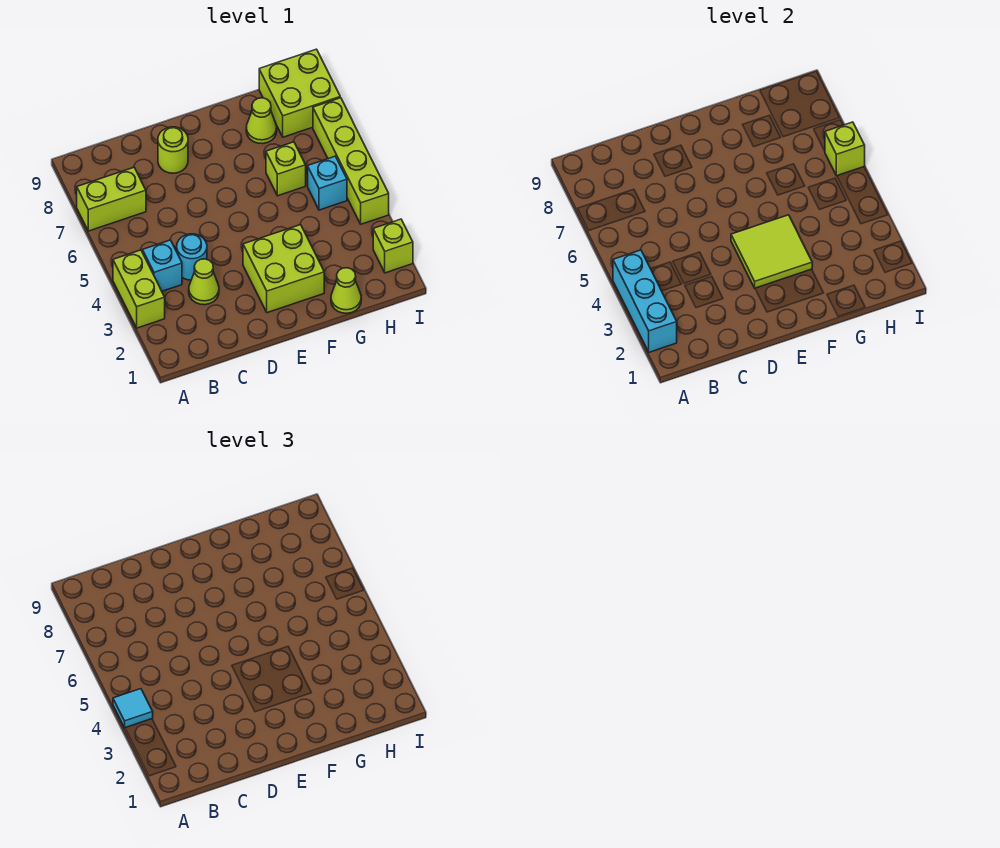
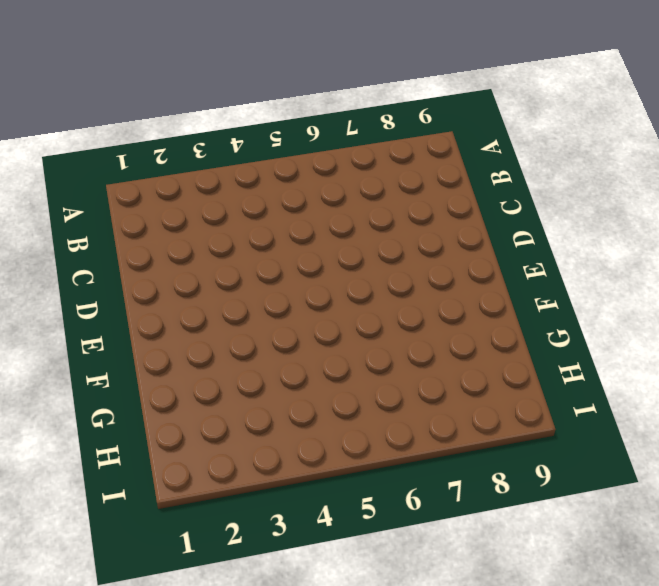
none -> lime brick A3:A4 level 1
none -> lime brick A7:B7 level 1
none -> cyan brick B4 level 1

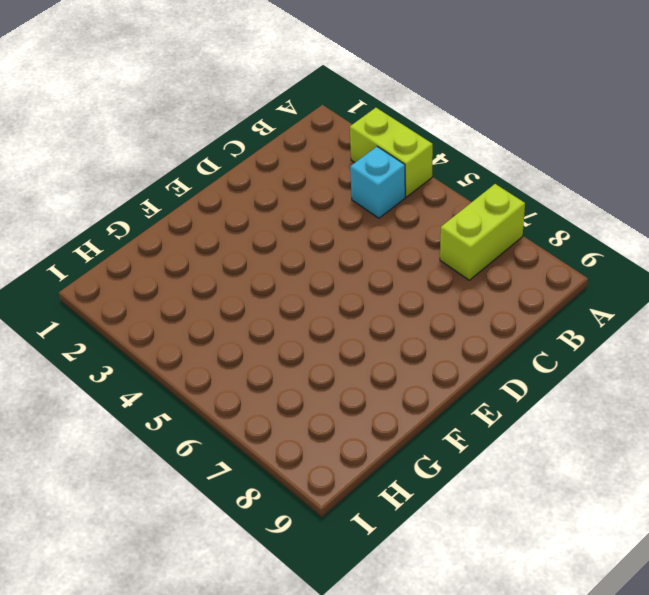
none -> lime cone C3 level 1
none -> cyan round brick C4 level 1
none -> lime round brick D8 level 1

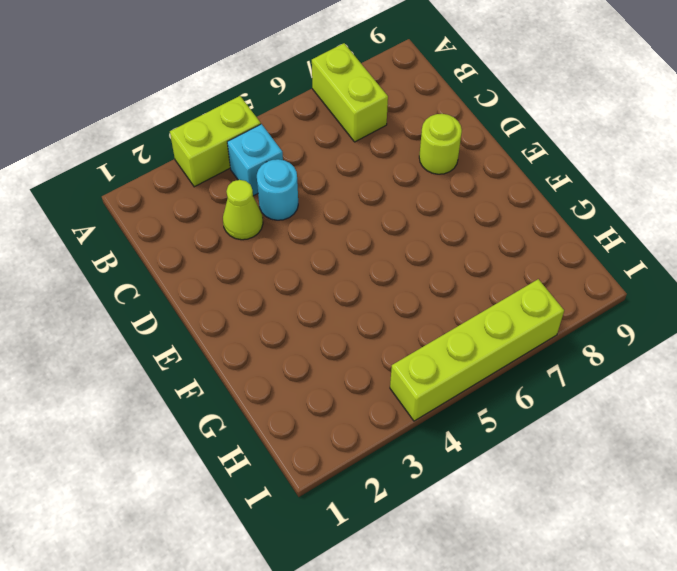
none -> lime brick E2:F3 level 1
none -> lime cone G1 level 1
none -> lime brick G6 level 1

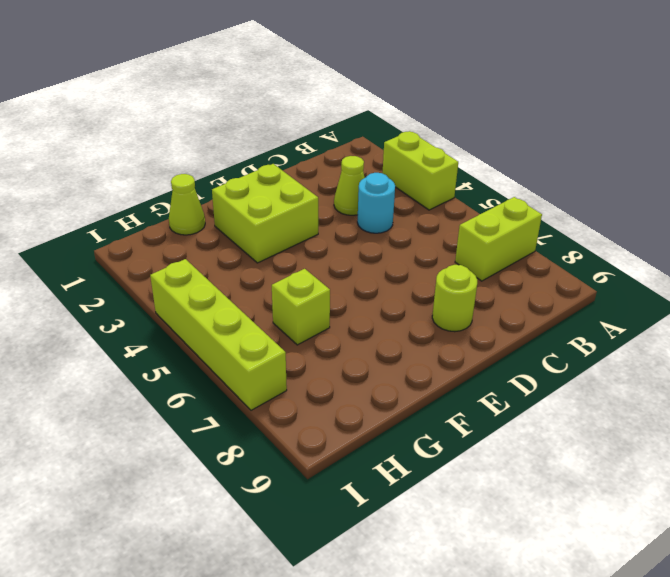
none -> cyan brick B4 level 1
none -> lime cone G8 level 1
none -> cyan brick H5 level 1

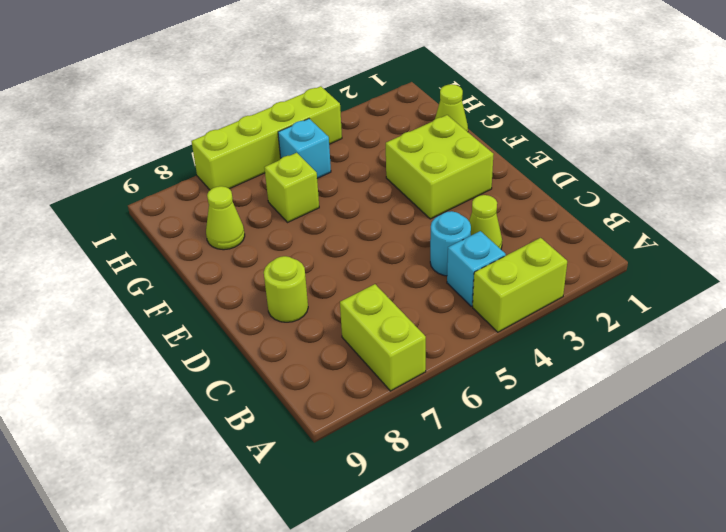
none -> lime brick H8:I9 level 1
none -> lime brick I2 level 1
none -> cyan brick A2:A4 level 2

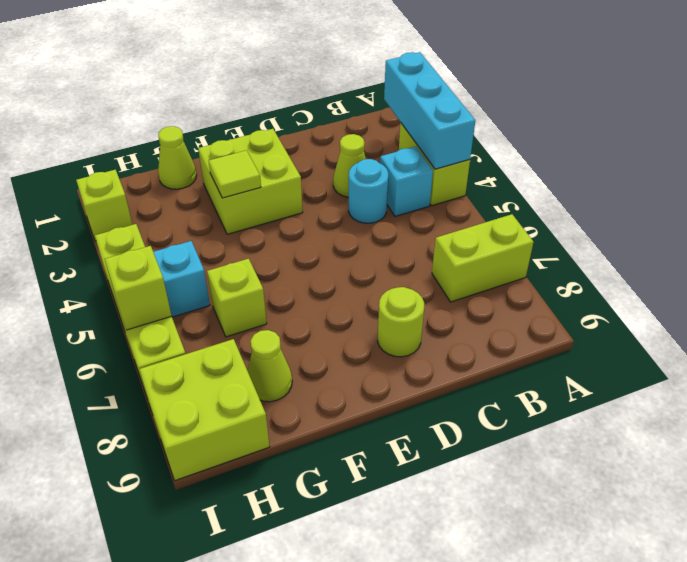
lime tile F3 level 2 -> lime tile E3:F4 level 2
none -> cyan tile A4 level 3

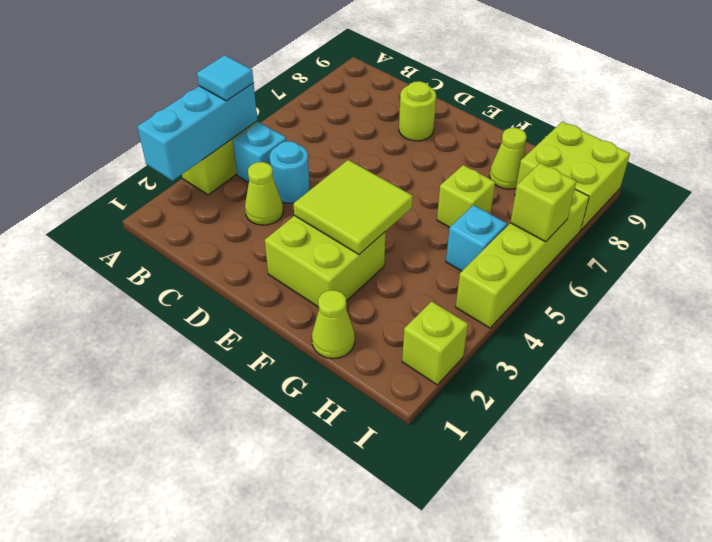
none -> lime brick A7:B7 level 1

